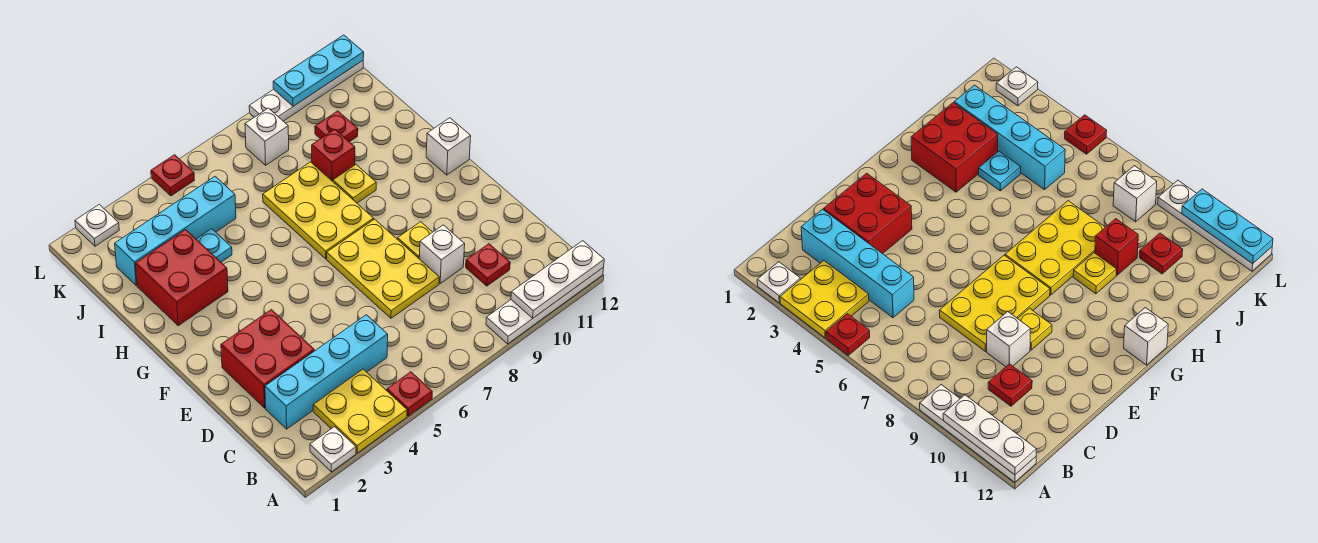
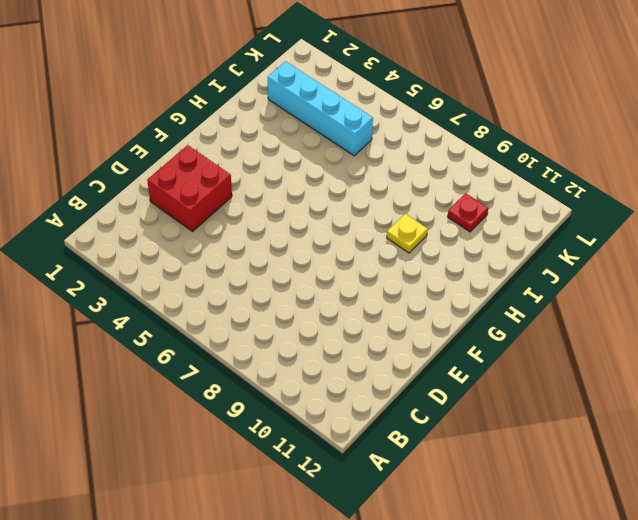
none -> white plate A2 level 1
none -> yellow plate A3:B4 level 1
none -> red plate A5 level 1

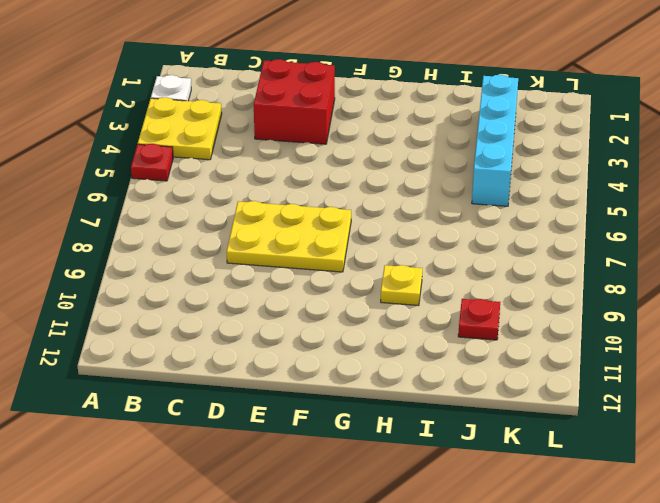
none -> white plate A9:A12 level 1
none -> cyan brick C2:C5 level 1
none -> red plate C10 level 1

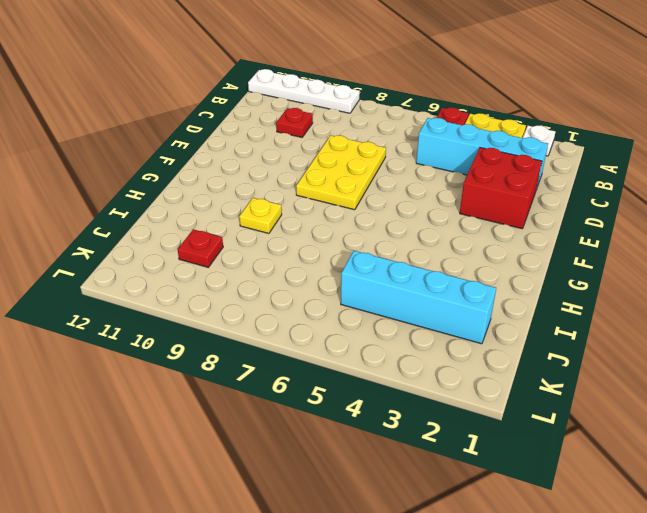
none -> white brick D9 level 1
none -> yellow plate E9 level 1
none -> yellow plate G7:I8 level 1

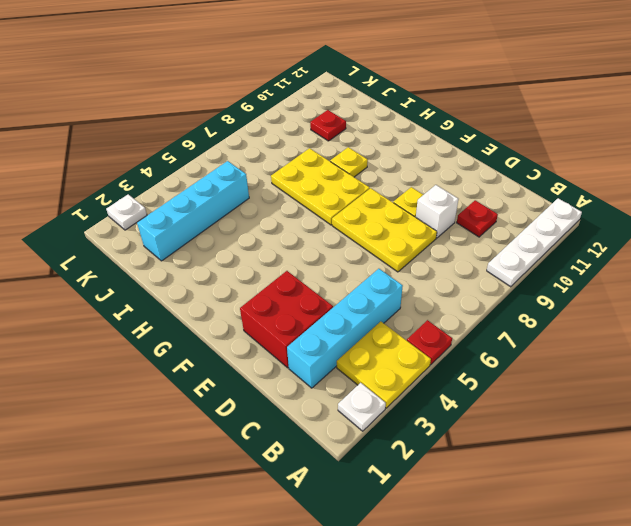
none -> white brick G12 level 1
none -> red brick H2:I3 level 1
none -> cyan plate I4 level 1

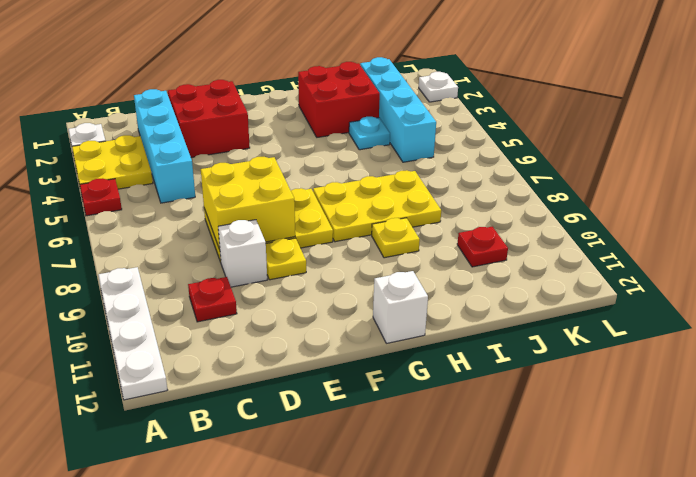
yellow brick D7:E8 level 2 -> none
none -> red brick I9 level 1
none -> white brick K8 level 1
none -> red plate L5 level 1

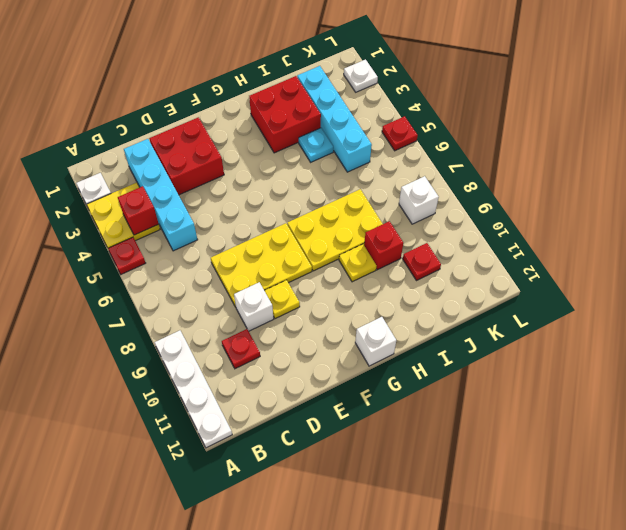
red brick B4 level 2 -> none
none -> white plate L9:L12 level 1
none -> white plate A10:A12 level 2
none -> cyan plate L10:L12 level 2

